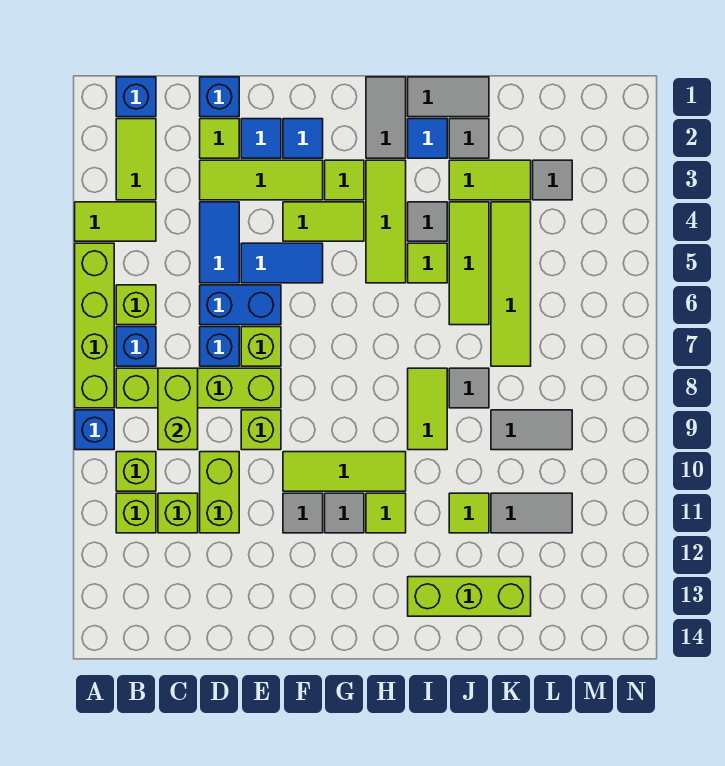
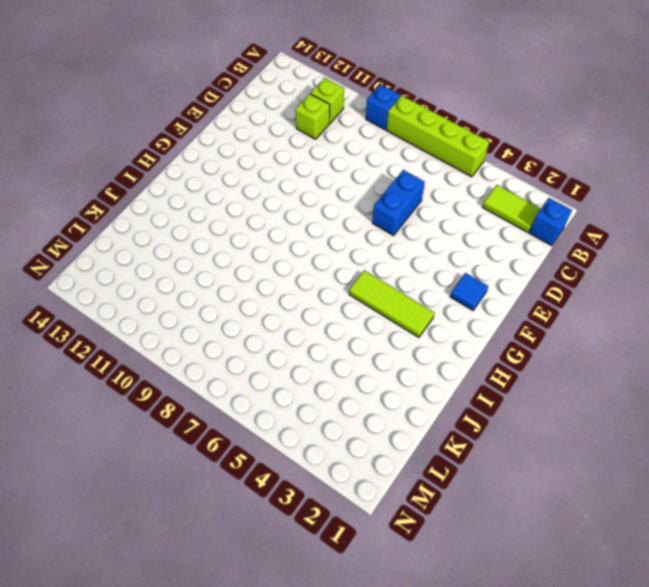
none -> lime tile A4:B4 level 1
none -> lime brick B6 level 1
none -> blue brick B7 level 1
none -> lime brick B8:E8 level 1

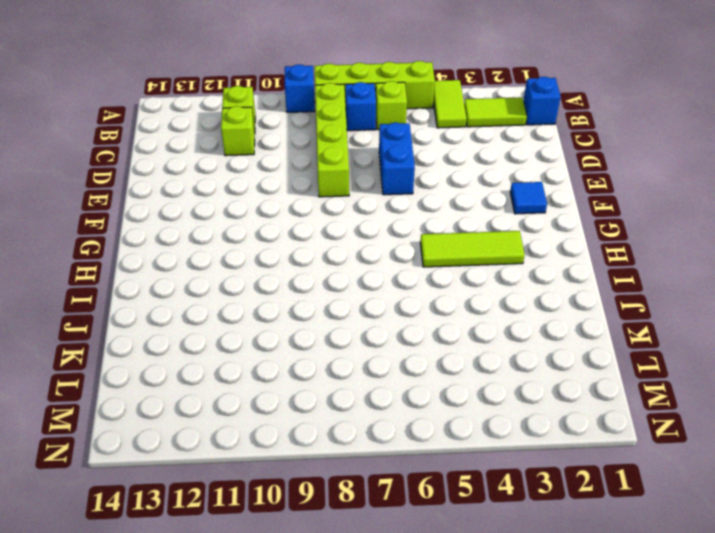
none -> lime brick B10 level 1
none -> blue brick D1 level 1
none -> lime tile D2 level 1
none -> lime tile D3:F3 level 1

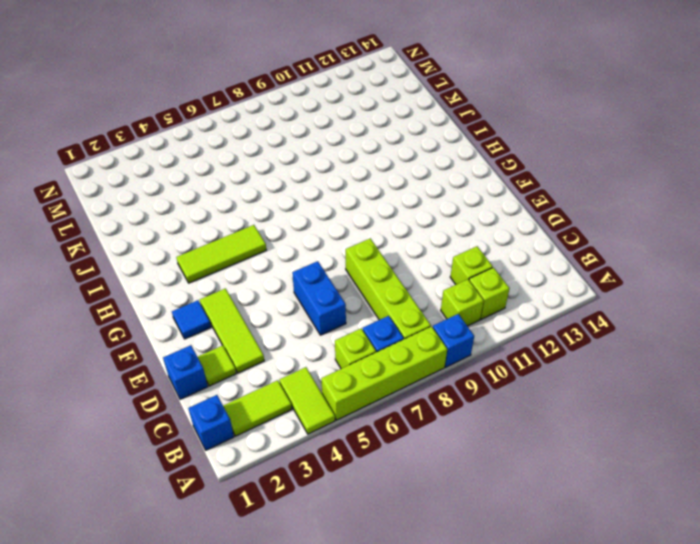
none -> blue tile D4:D5 level 1
none -> blue brick D7 level 1
none -> lime brick D10:D11 level 1
none -> blue tile E2 level 1

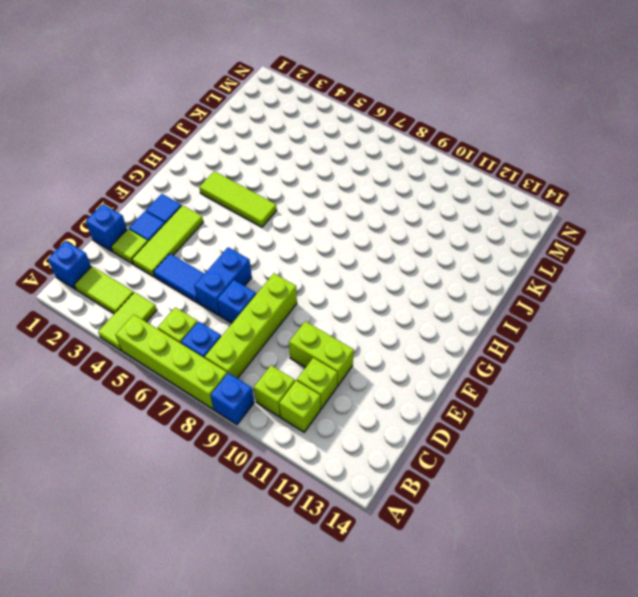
none -> blue tile E5:F5 level 1
none -> lime brick E7 level 1
none -> lime brick E9 level 1
none -> lime tile F4:G4 level 1

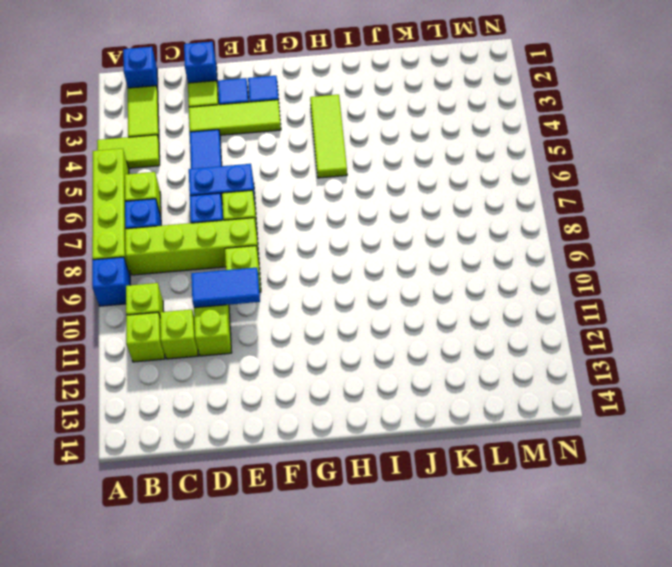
blue tile D10:E10 level 2 -> blue tile E5:F5 level 1
none -> lime tile F4:G4 level 1
none -> lime tile F10:H10 level 1
none -> grey tile F11 level 1
none -> lime tile G3 level 1

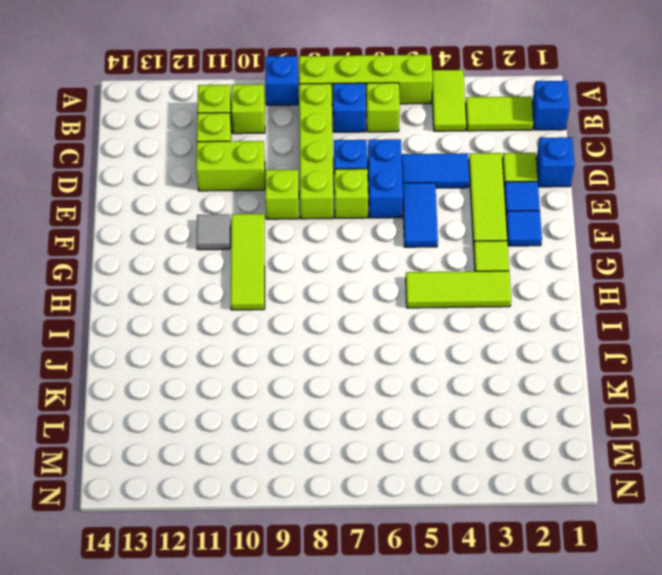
none -> lime tile F4:G4 level 1
none -> grey tile G11 level 1
none -> grey tile H1:H2 level 1
none -> lime tile H11 level 1

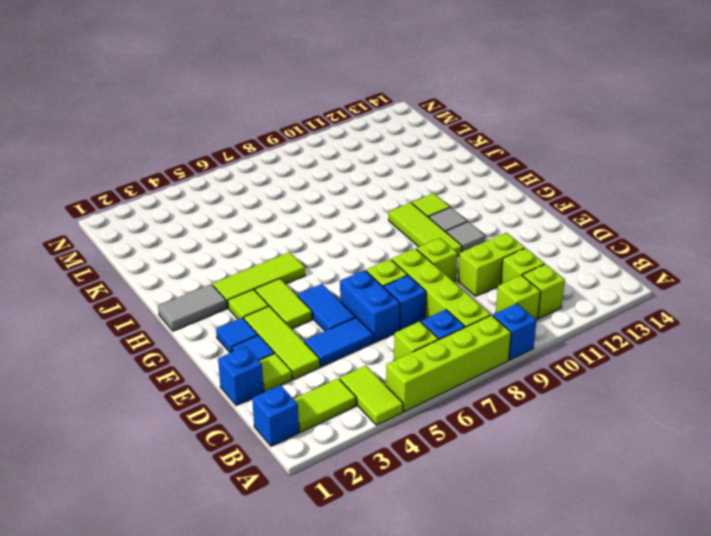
none -> grey tile I1:J1 level 1
none -> blue tile I2 level 1
none -> grey tile I4 level 1
none -> lime tile I5 level 1

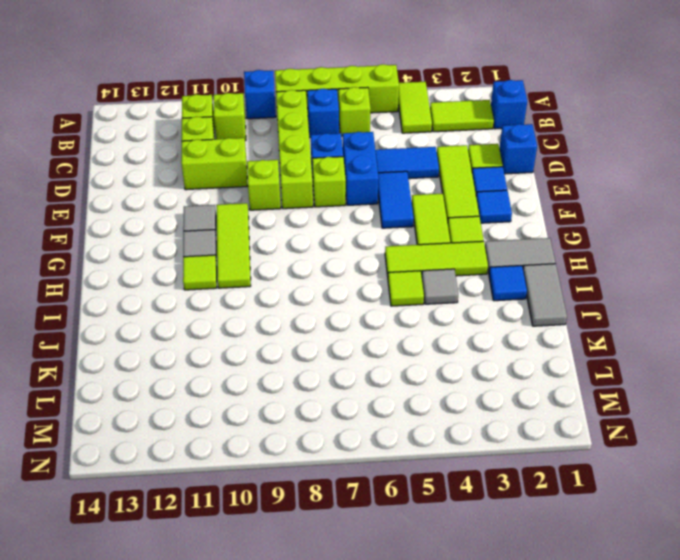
none -> lime tile I8:I9 level 1
none -> lime brick I13:K13 level 1
none -> grey tile J2 level 1
none -> lime tile J3:K3 level 1

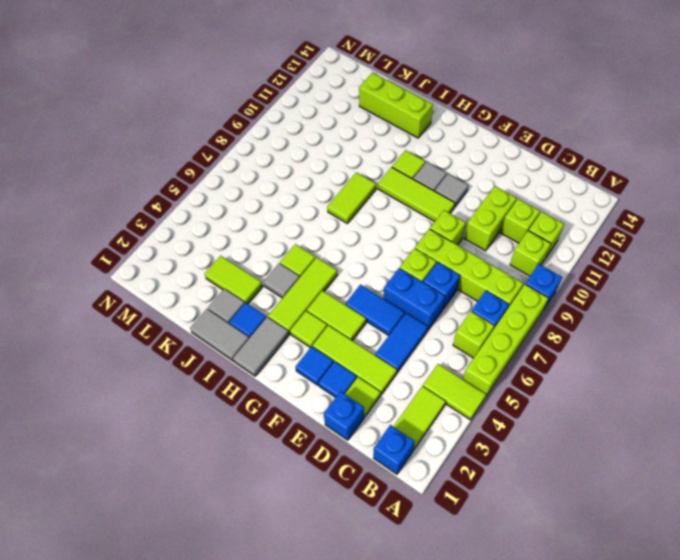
none -> lime tile J4:J6 level 1
none -> grey tile J8 level 1
none -> lime tile J11 level 1
none -> lime tile K4:K7 level 1

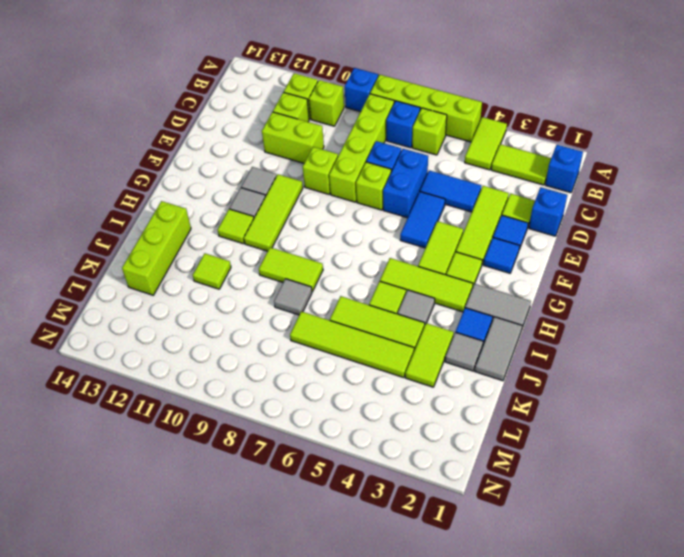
none -> grey tile K9:L9 level 1
none -> grey tile K11:L11 level 1
none -> grey tile L3 level 1
none -> lime brick C8:C9 level 2

